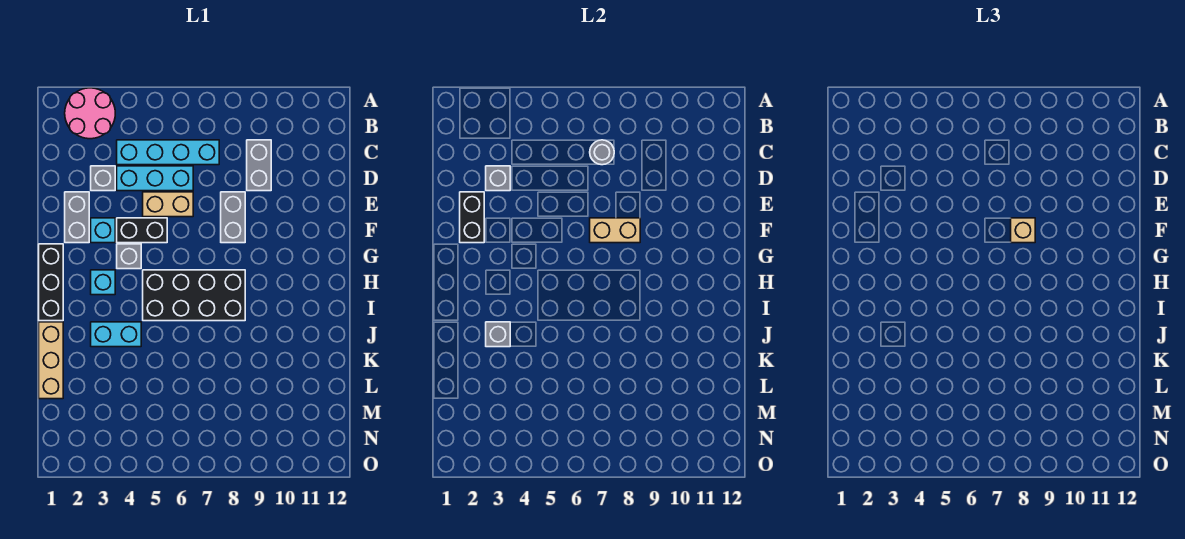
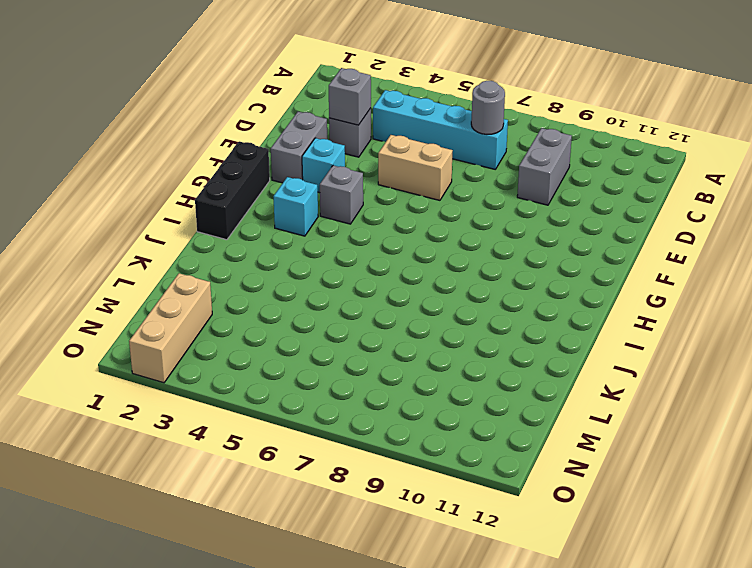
tan brick M2:O2 level 1 -> tan brick J1:L1 level 1
none -> pink round brick A2:B3 level 1
none -> cyan brick D4:D6 level 1
none -> grey brick E8:F8 level 1

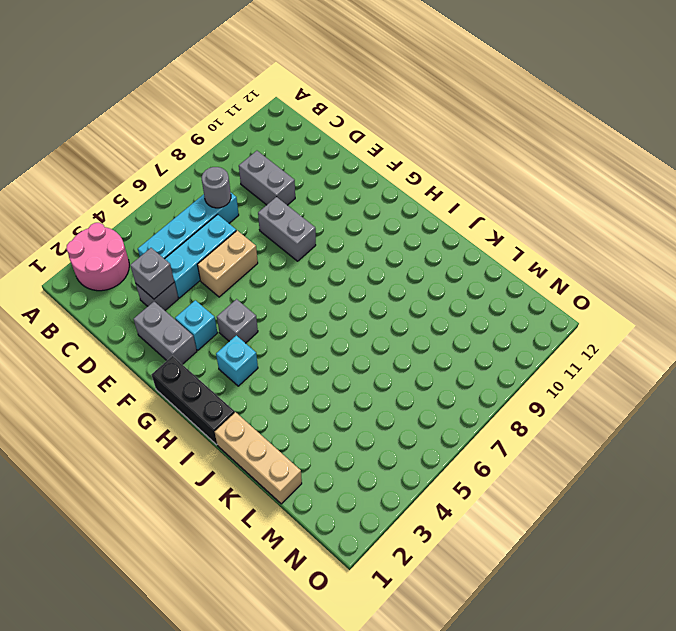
none -> black brick F4:F5 level 1
none -> black brick H5:I8 level 1
none -> cyan brick J3:J4 level 1

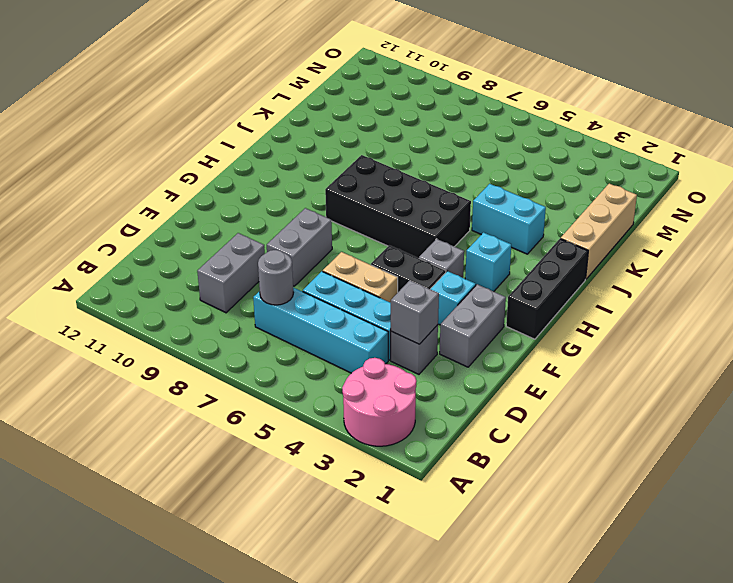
none -> black brick E2:F2 level 2
none -> tan brick F7:F8 level 2
none -> grey brick J3 level 2

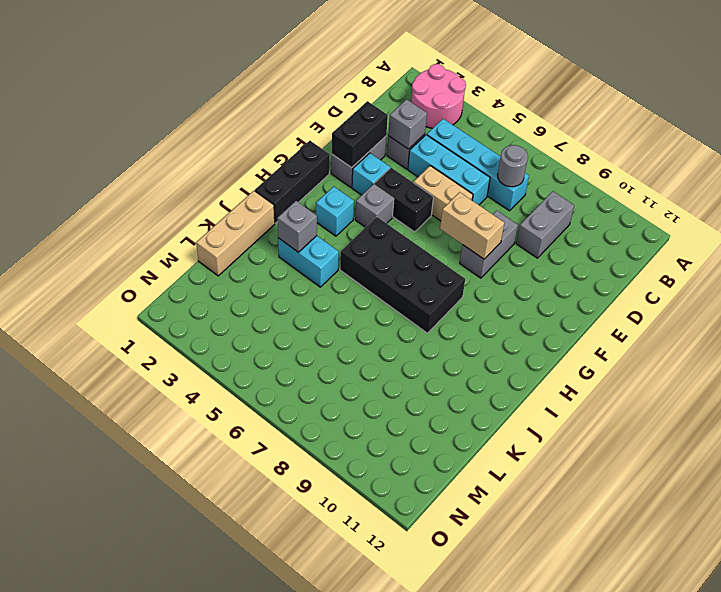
none -> tan brick F8 level 3

